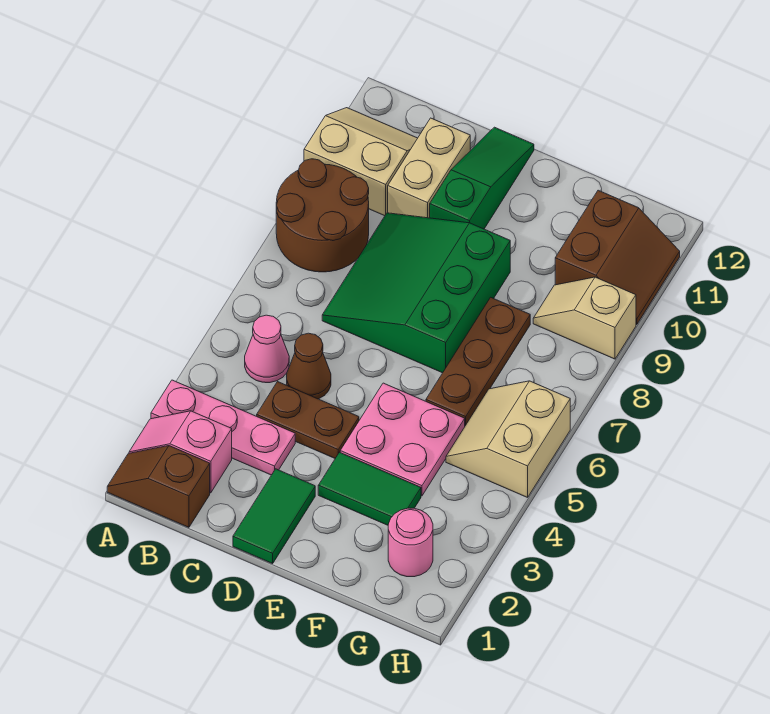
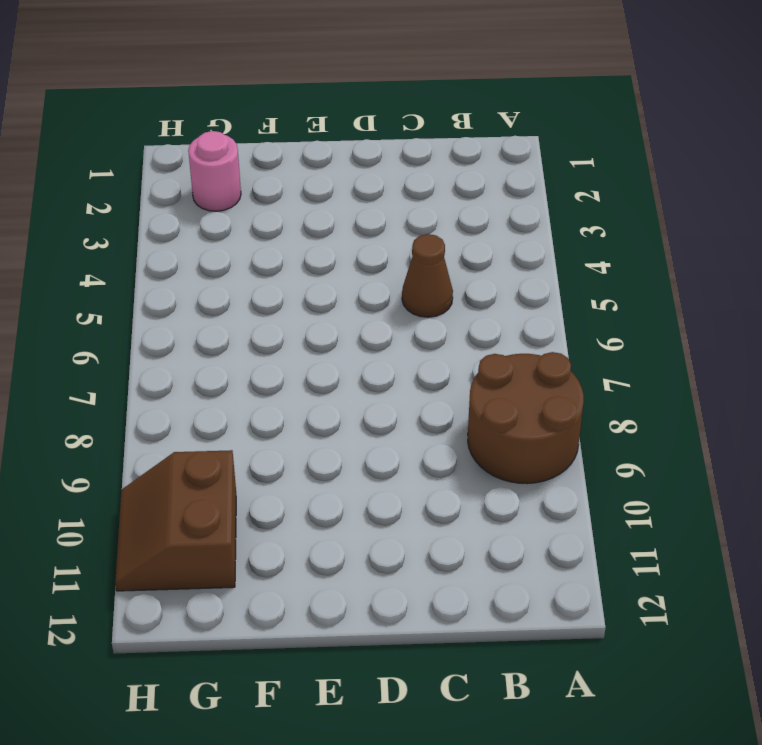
none -> brown slope A1:B1 level 1 top B
none -> pink slope A2:B2 level 1 top B
none -> pink plate A3:C3 level 1

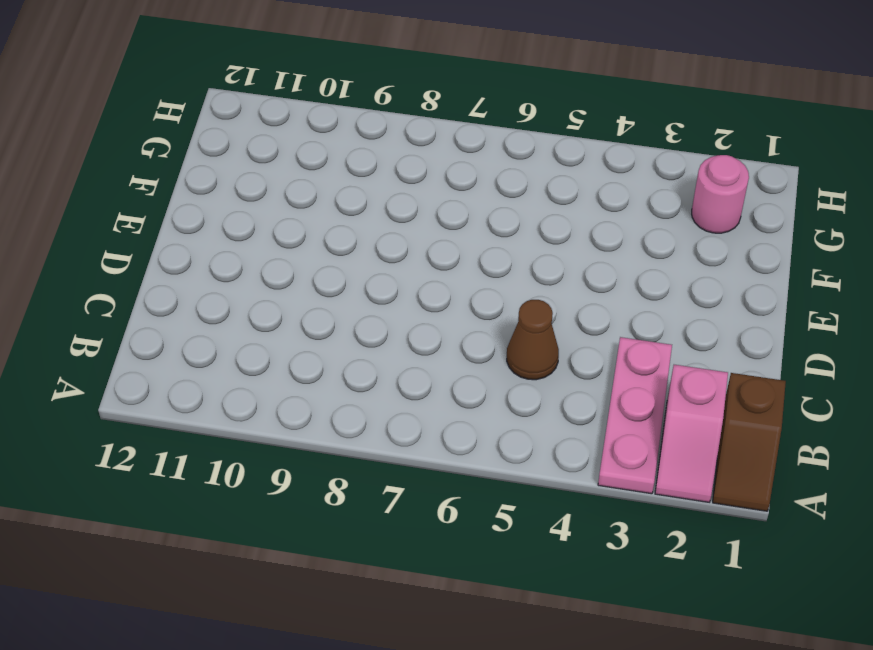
none -> brown round brick A8:B9 level 1
none -> tan slope A10:B11 level 1 top 10
none -> pink cone B5 level 1

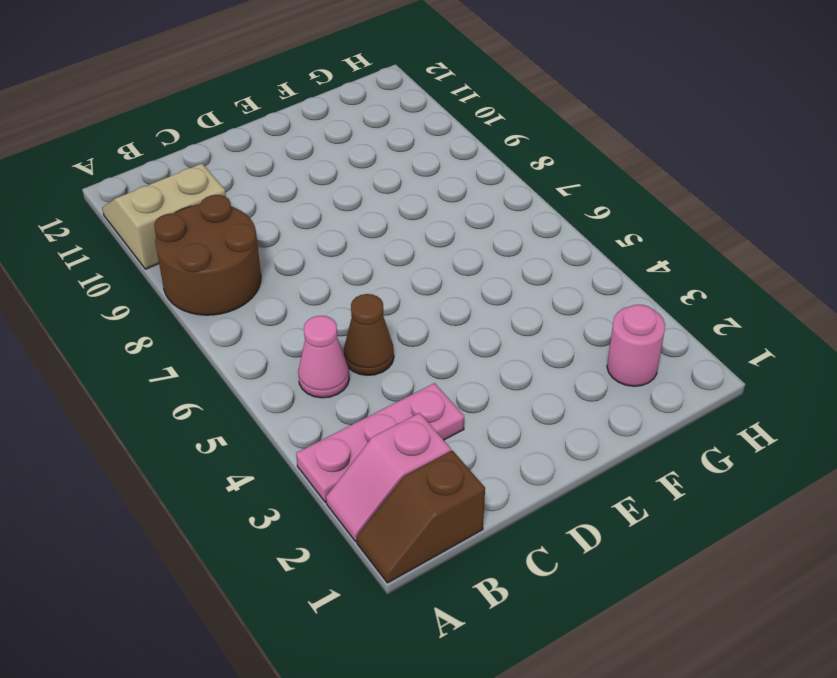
none -> brown plate C4:D4 level 1
none -> green slope C7:E9 level 1 top E
none -> tan brick C10:C11 level 1

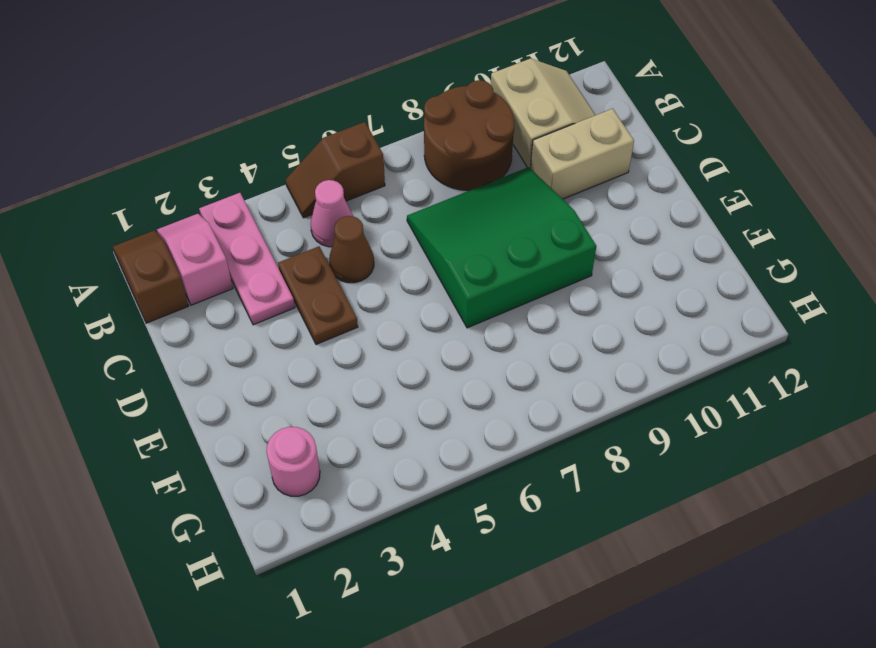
brown slope A5:A6 level 1 top 6 -> none
none -> green tile D1:D2 level 1
none -> green slope D10:D12 level 1 top 10
none -> green tile E3:F3 level 1

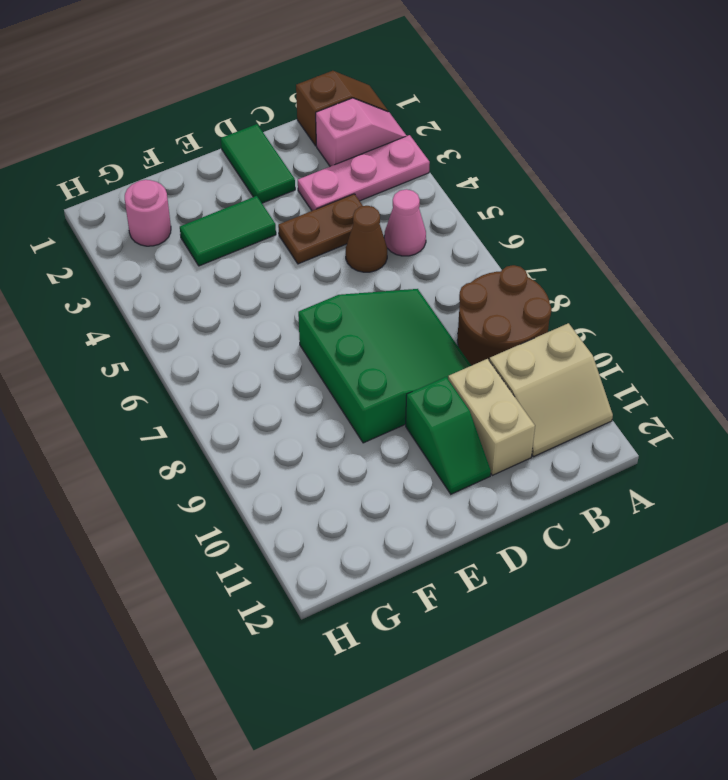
green slope D10:D11 level 1 top 10 -> green slope D10:D12 level 1 top 10
none -> pink plate E4:F5 level 1
none -> brown plate F6:F8 level 1
none -> tan slope G5:H6 level 1 top H

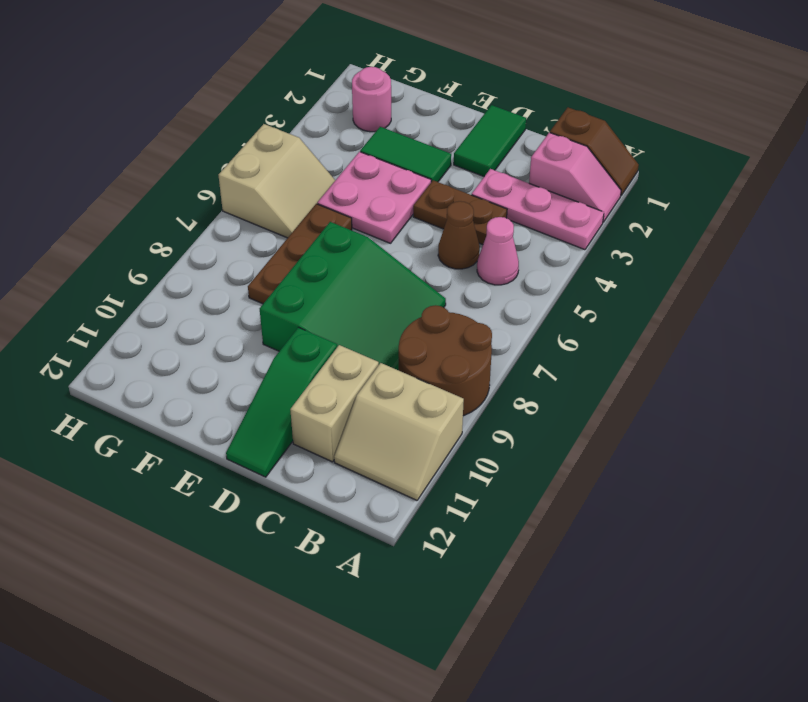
none -> tan slope G9:H9 level 1 top H
none -> brown slope G10:H11 level 1 top G

